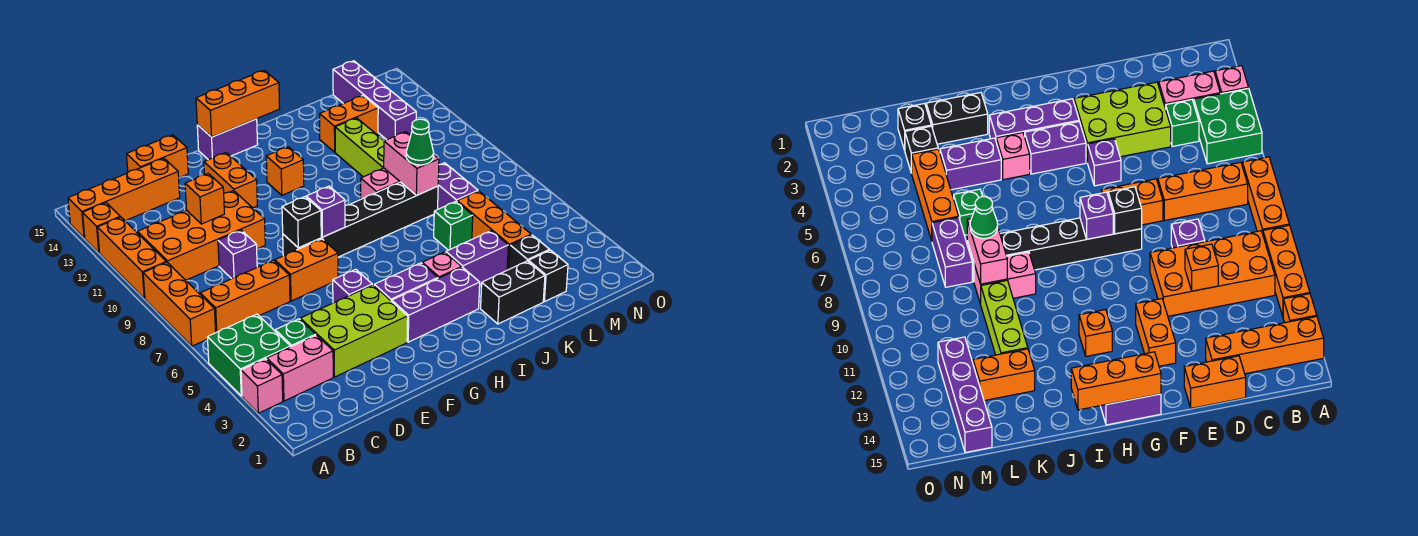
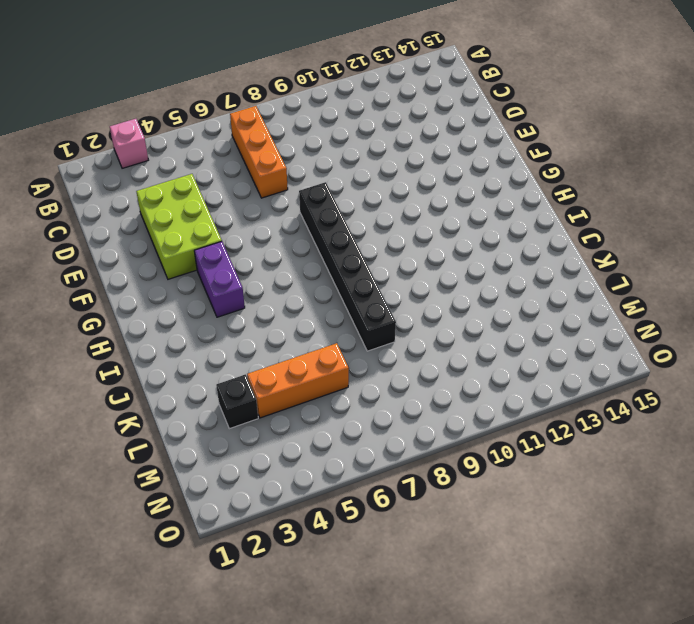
none -> green brick A4:B5 level 1
none -> orange brick A7:A9 level 1
none -> orange brick A10:A12 level 1
none -> orange brick A13 level 1

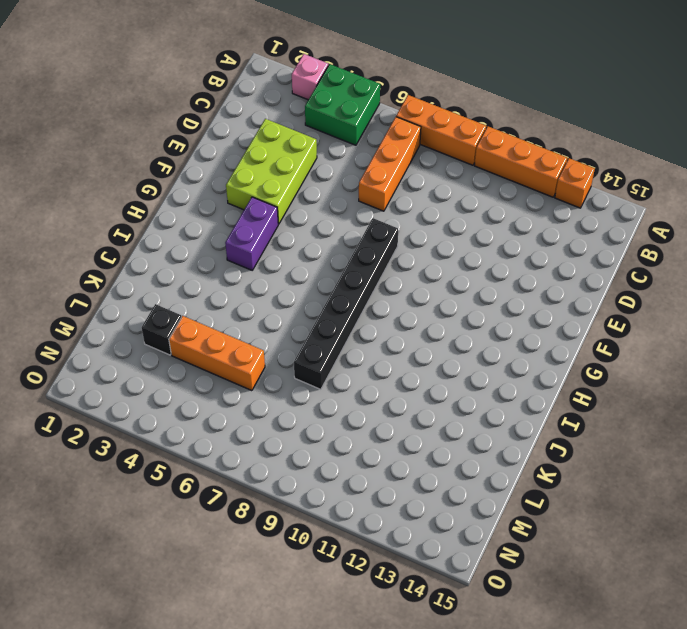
none -> orange brick A14:D14 level 1
none -> pink brick B3:C3 level 1
none -> orange brick B10:E11 level 1
none -> green brick C4 level 1

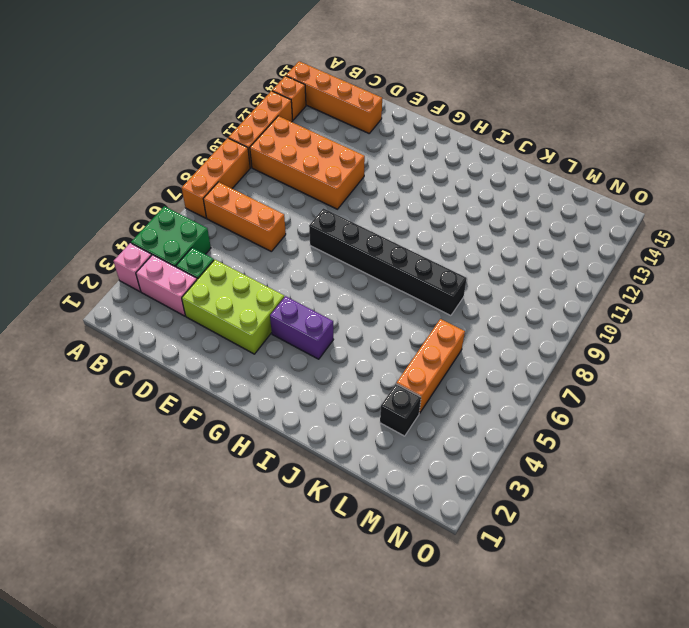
none -> purple brick D9 level 1
none -> orange brick D15:E15 level 1
none -> orange brick E7:F7 level 1
none -> purple brick F5 level 1

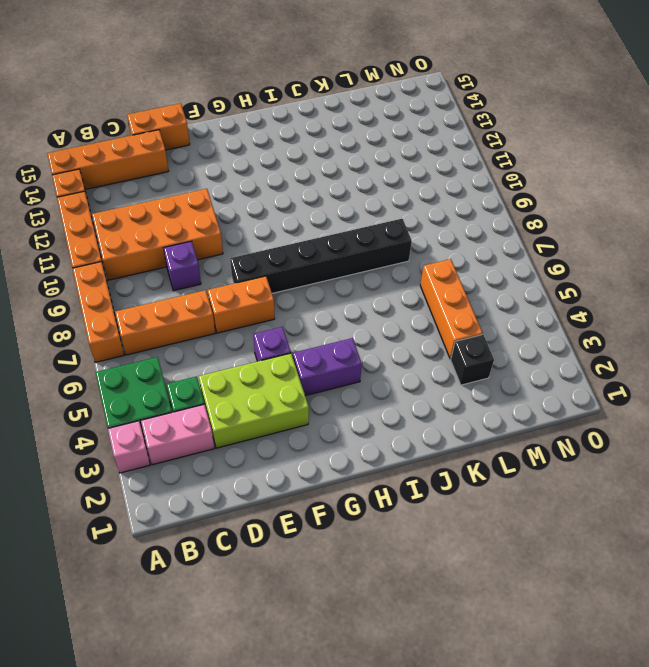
none -> orange brick F12:F13 level 1
none -> purple brick G3:I3 level 1
none -> purple brick G15:H15 level 1
none -> orange brick H12 level 1

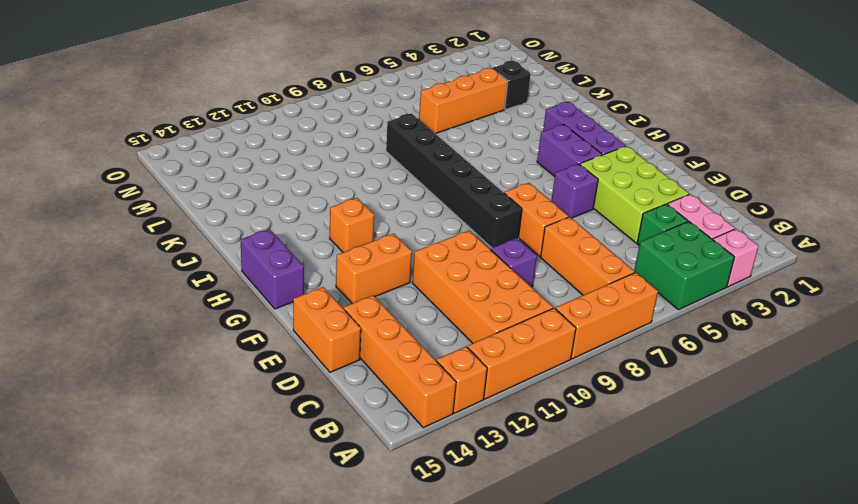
none -> pink brick I4 level 1
none -> black brick J2:K2 level 1
none -> purple brick J4:K4 level 1
none -> pink brick J9:K9 level 1

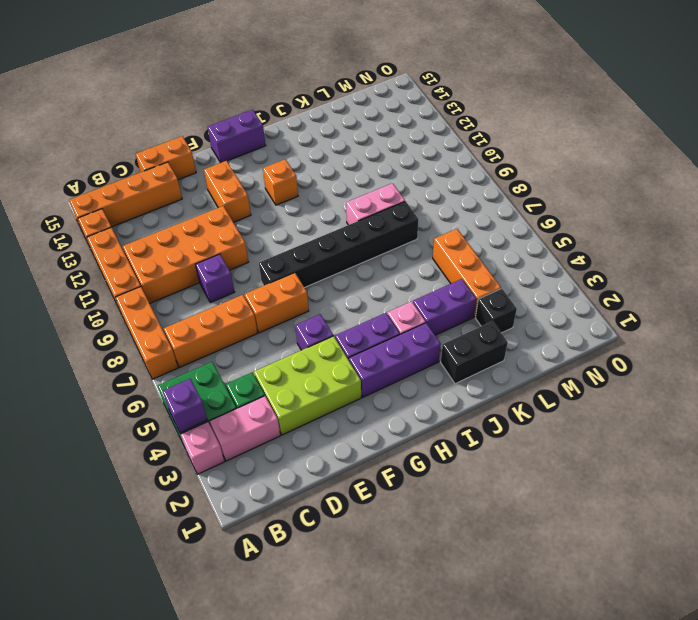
purple brick A4 level 2 -> purple brick G8 level 2
none -> green brick K6 level 1
none -> lime brick K10:K12 level 1
none -> orange brick K13:L13 level 1
none -> black brick L2 level 1

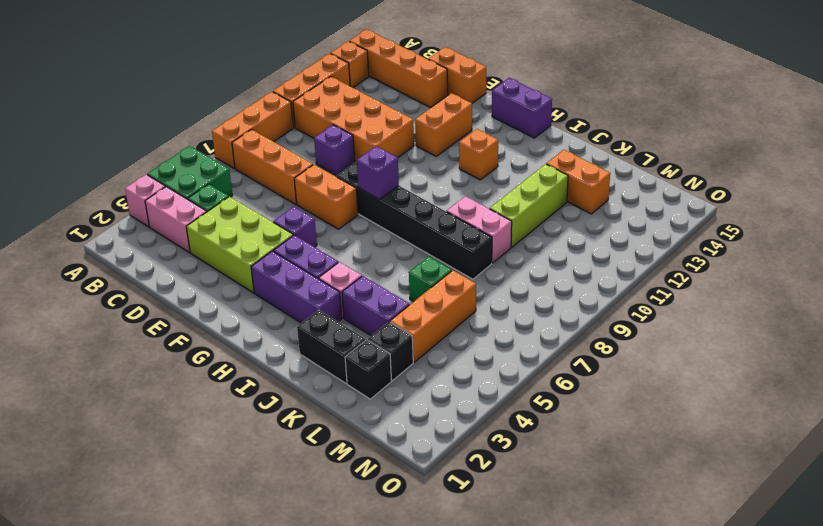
none -> purple brick L7:L8 level 1
none -> purple brick M12:M15 level 1
none -> orange brick D11 level 2
none -> black brick F8 level 2

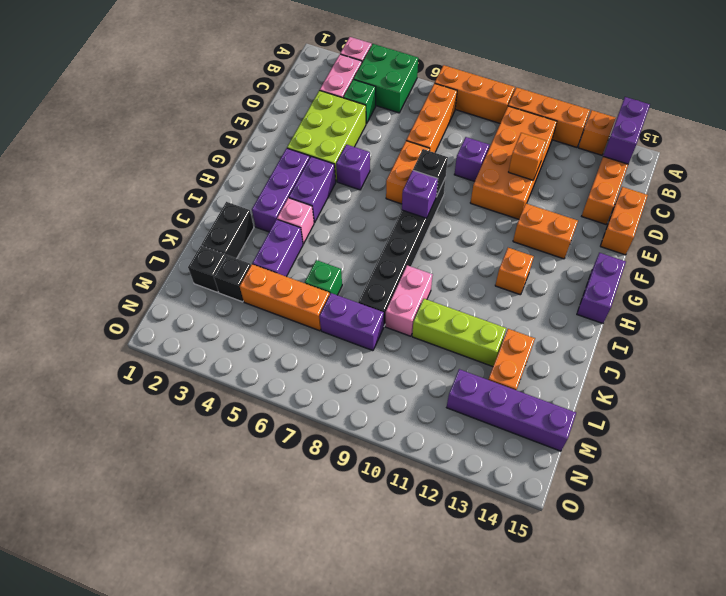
purple brick A14:B14 level 2 -> none
none -> orange brick G15:I15 level 2
none -> pink brick K8:K9 level 2
none -> green cone K8 level 3

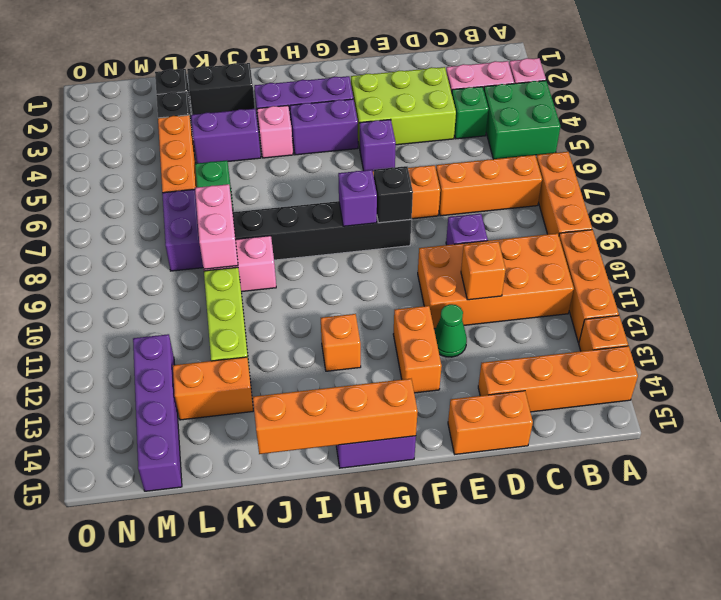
green cone E12 level 1 -> green cone K8 level 3
orange brick G15:J15 level 2 -> orange brick G15:I15 level 2

